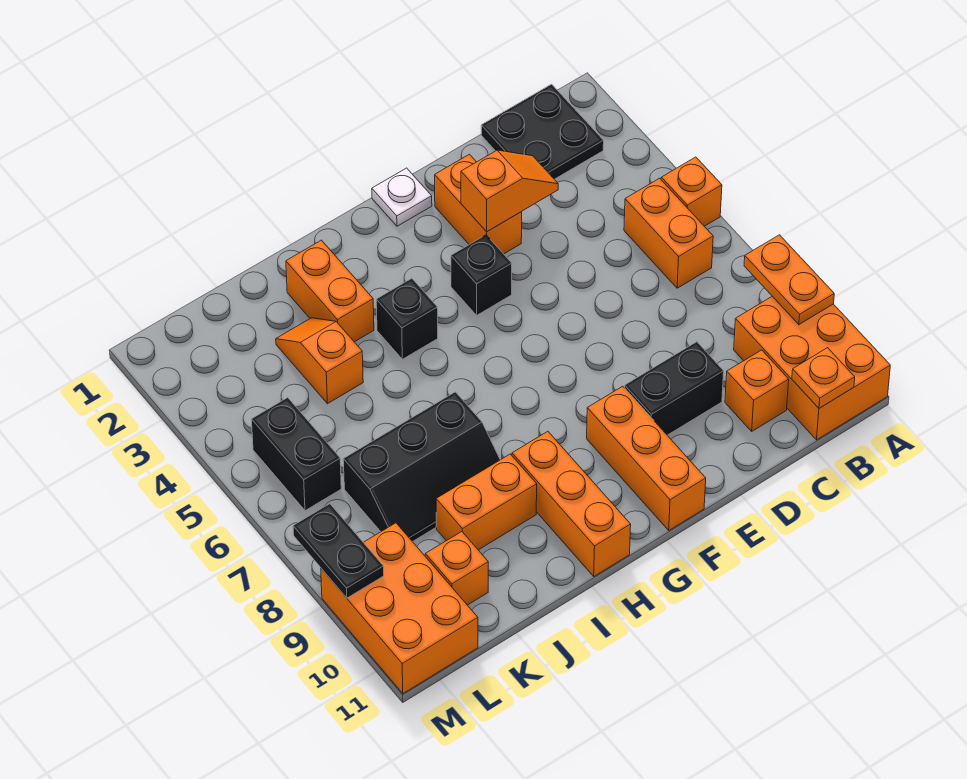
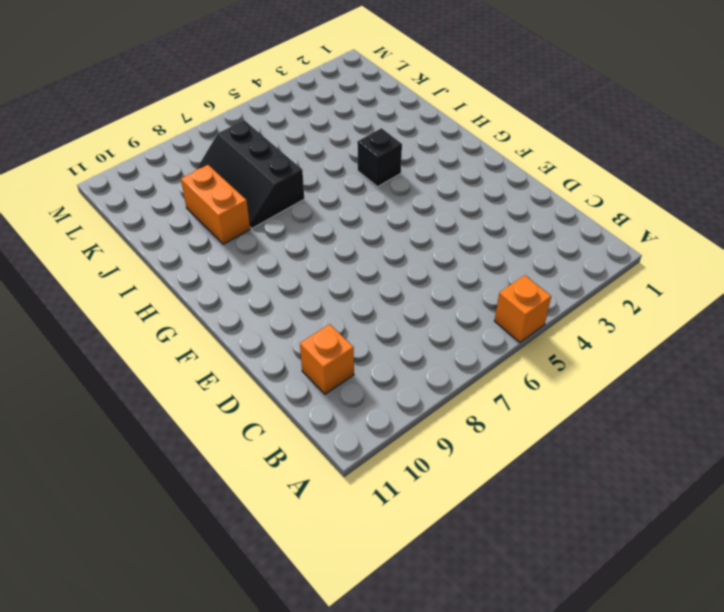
none -> orange brick A9:B11 level 1
none -> black plate B1:C2 level 1
none -> orange brick B5:B6 level 1

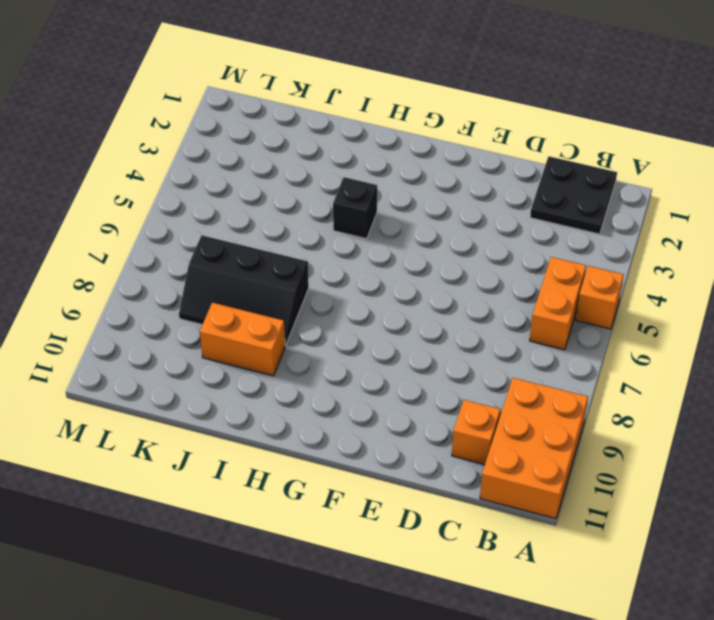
none -> black brick D9:E9 level 1
none -> orange brick E2:E3 level 1
none -> white plate F1 level 1

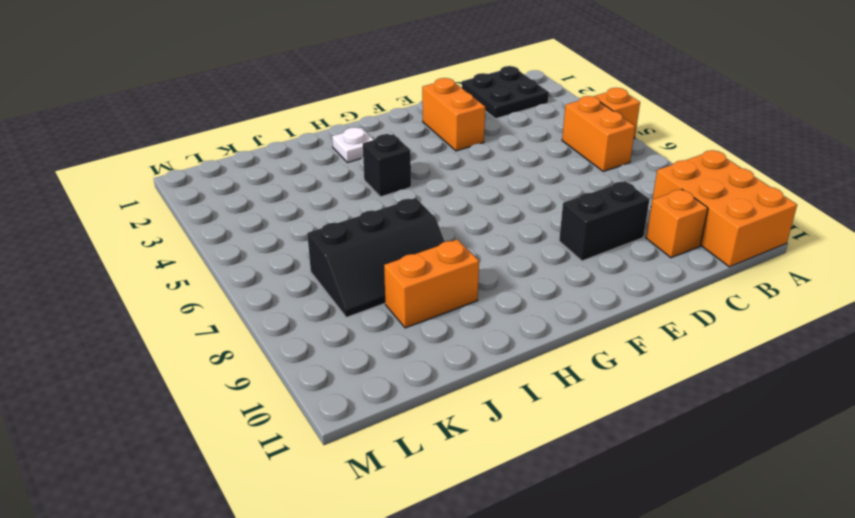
white plate H2 level 1 -> white plate F1 level 1
none -> black brick F4 level 1
none -> orange brick F9:F11 level 1
none -> orange brick H9:H11 level 1

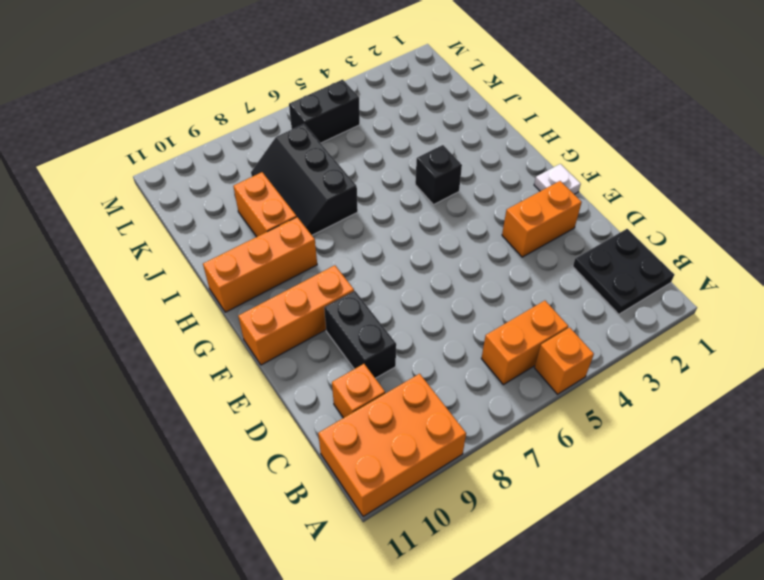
none -> black brick F4 level 1
none -> orange brick I2:I3 level 1
none -> orange slope J3:J4 level 1 top 4

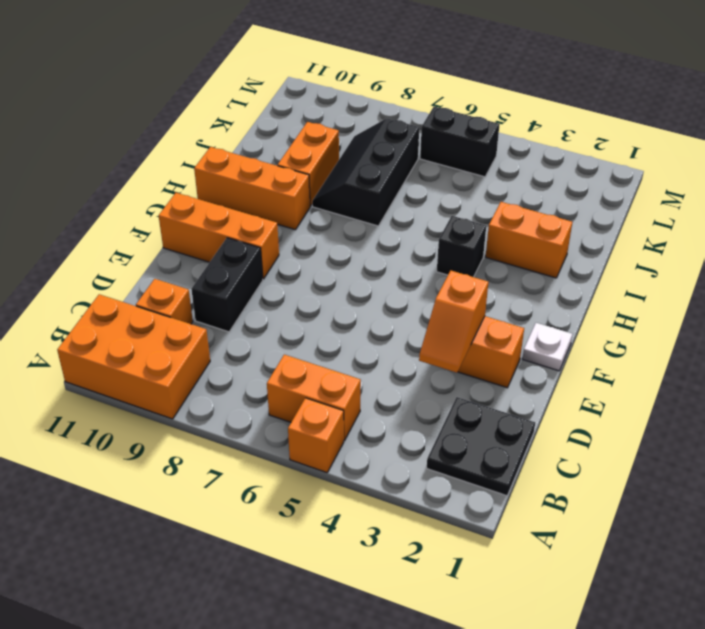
none -> black brick F4 level 1
none -> orange slope J3:J4 level 1 top 4
none -> orange brick K10 level 1

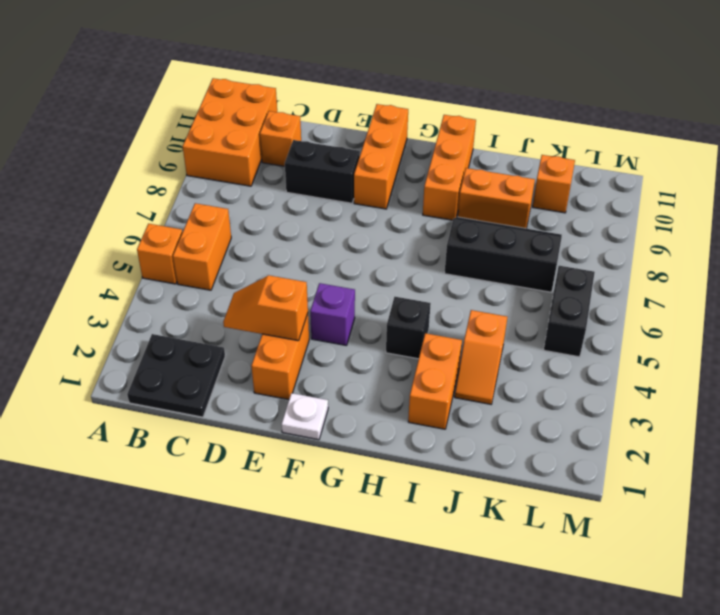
purple brick F4 level 1 -> black brick F4 level 1
none -> orange brick L9:M11 level 1
none -> orange plate A8:A9 level 2
none -> orange plate B11 level 2

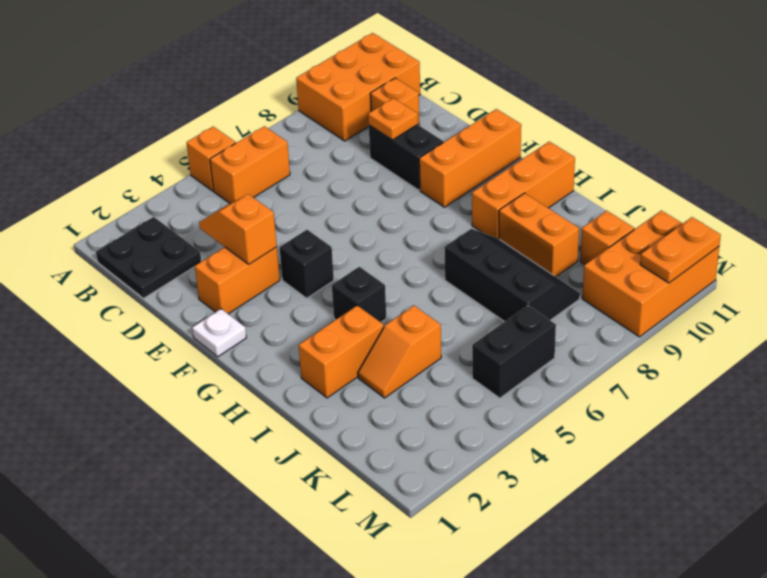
orange plate D9 level 2 -> orange plate B11 level 2
orange plate M10:M11 level 2 -> orange plate A8:A9 level 2
none -> black plate M8:M9 level 2

